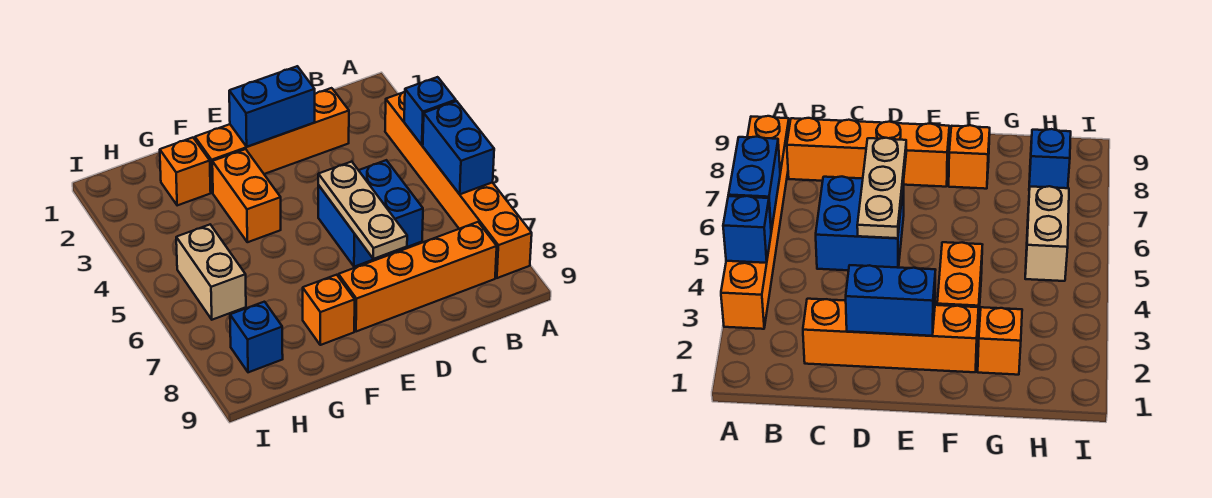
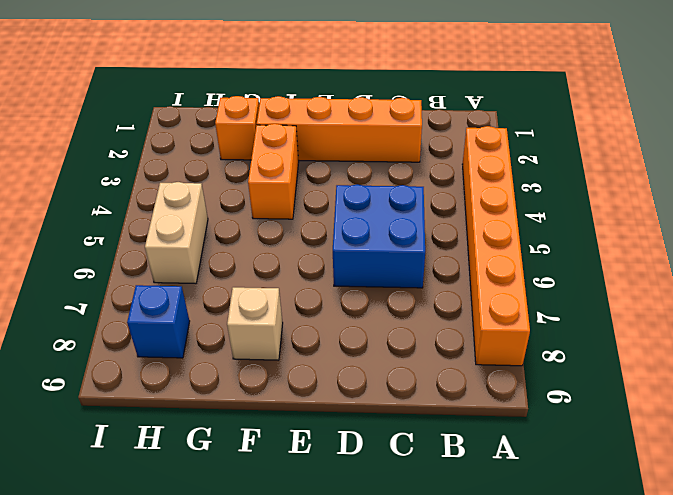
tan brick F8 level 1 -> orange brick F8 level 1
none -> orange brick B8:E8 level 1
none -> blue brick A4 level 2
none -> blue brick A5:A6 level 2

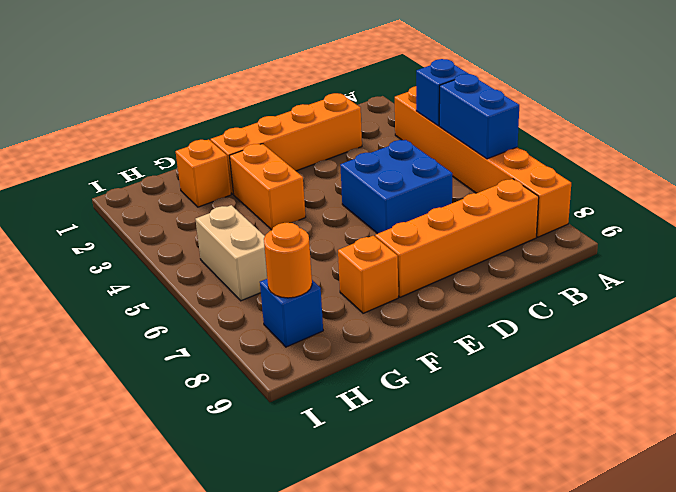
orange round brick H8 level 2 -> none
none -> blue brick D2:E2 level 2
none -> tan plate D5:D7 level 2

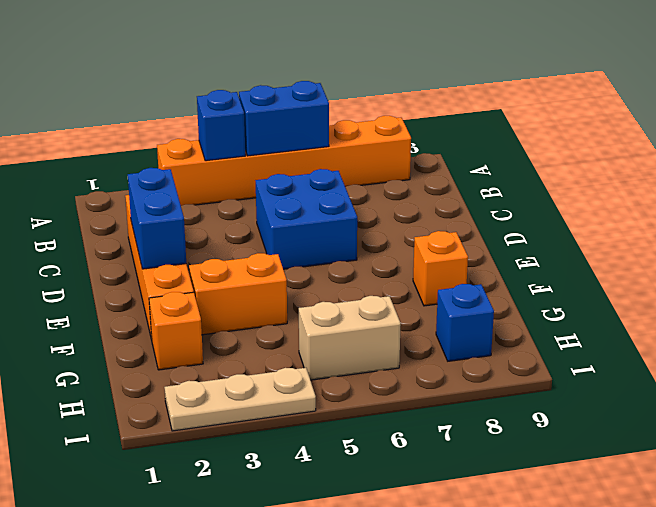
tan plate I2:I4 level 1 -> tan plate D5:D7 level 2
none -> orange brick B8:E8 level 1

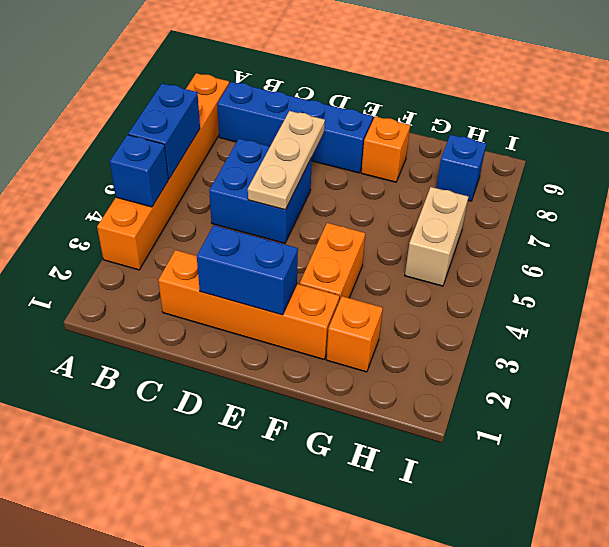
blue brick B8:E8 level 1 -> orange brick B8:E8 level 1

